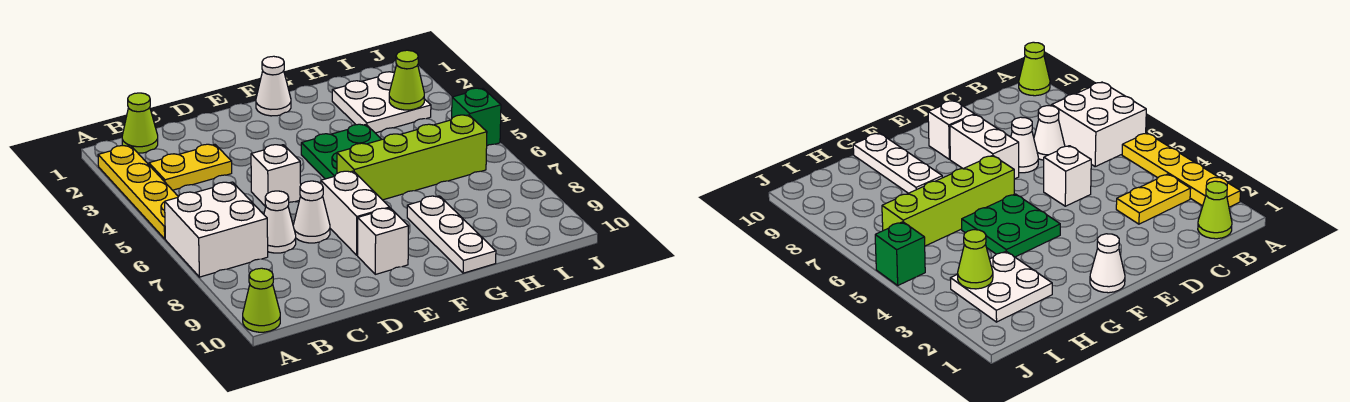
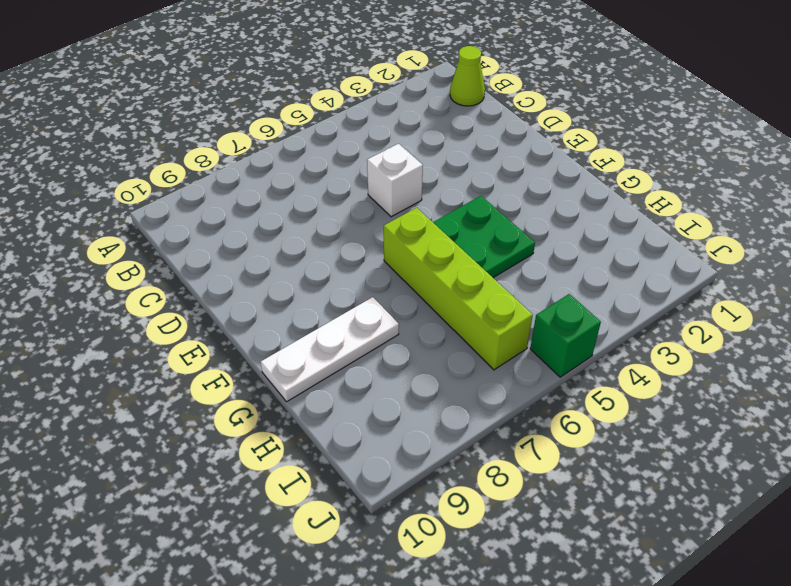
none -> yellow plate A2:A5 level 1
none -> white brick A6:B7 level 1
none -> lime cone A10 level 1

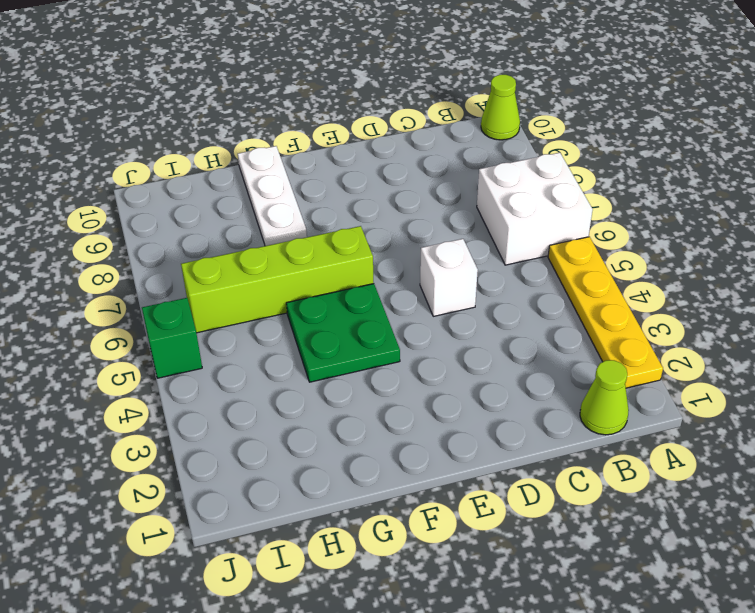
none -> yellow plate B3:C3 level 1
none -> white cone C7 level 1
none -> white cone D7 level 1

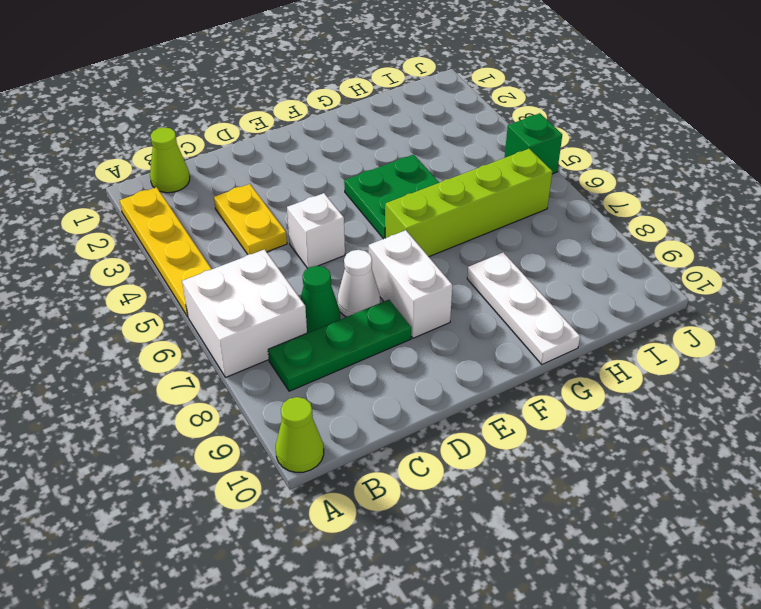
green plate B8:D8 level 1 -> none
yellow plate C3:C4 level 1 -> yellow plate B3:C3 level 1
green cone C7 level 1 -> white cone C7 level 1
none -> white brick E9 level 1
none -> white cone F1 level 1
none -> white plate H2:I3 level 1

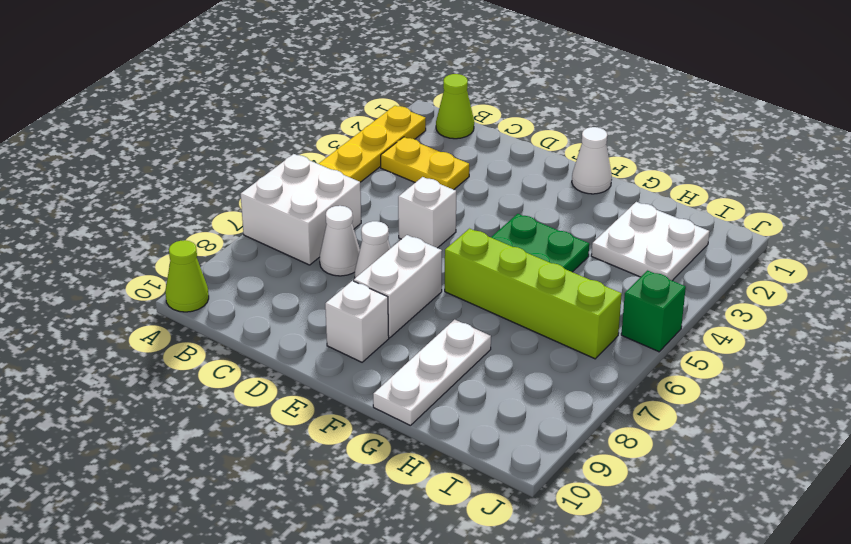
none -> lime cone I3 level 2

